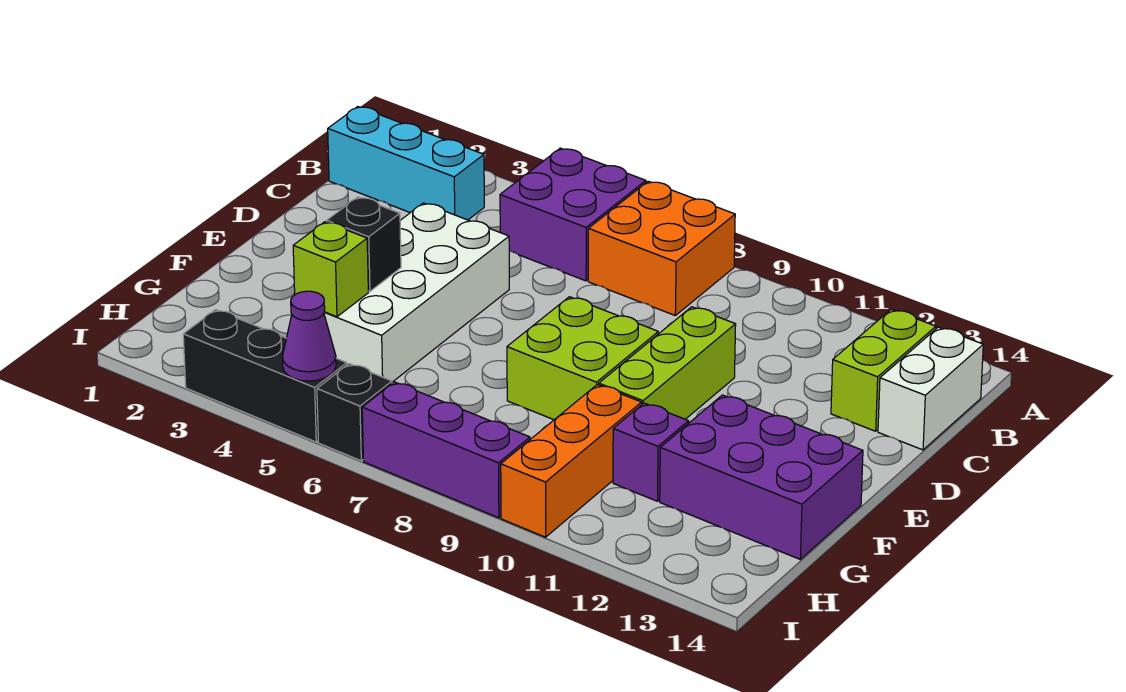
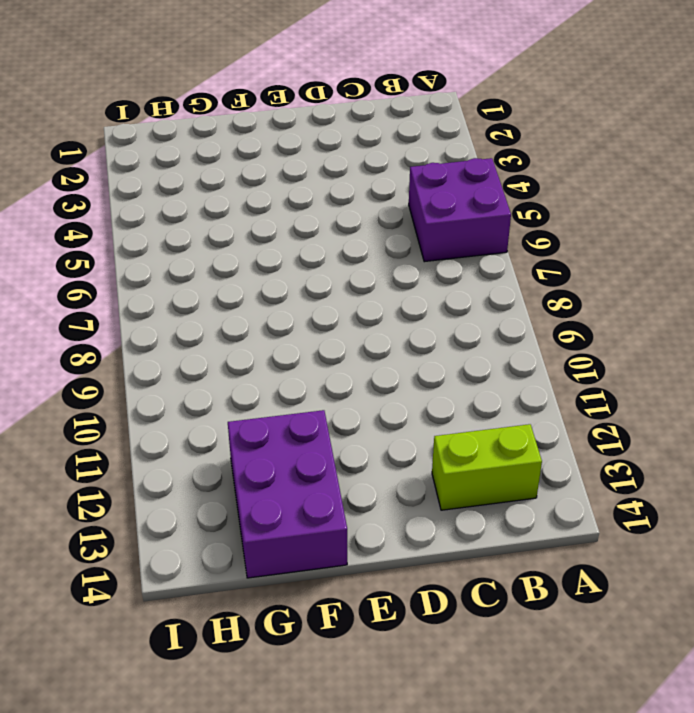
none -> orange brick A7:B8 level 1
none -> cyan brick B1:B3 level 1
none -> white brick B14:C14 level 1

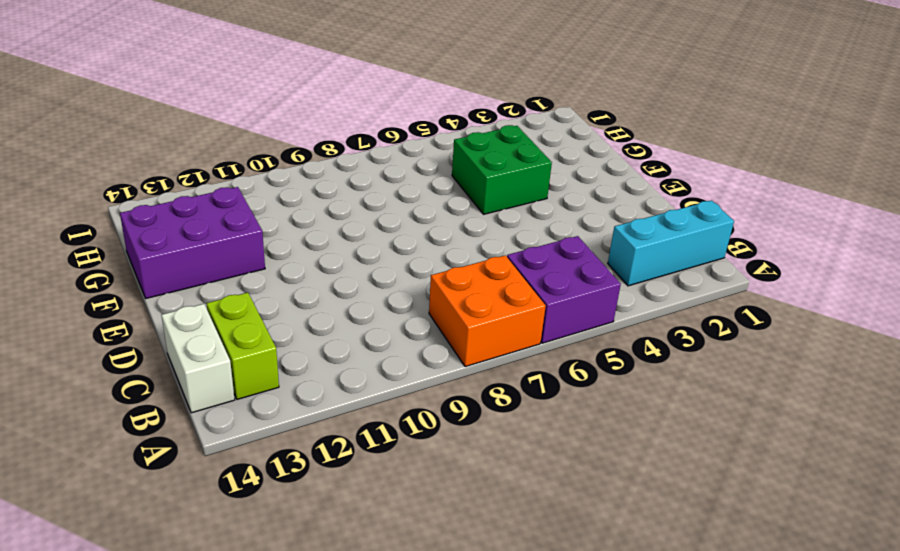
green brick F4:G5 level 1 -> white brick D4:G5 level 1
none -> lime brick D10:F10 level 1
none -> lime brick E8:F9 level 1
none -> orange brick G10:I10 level 1

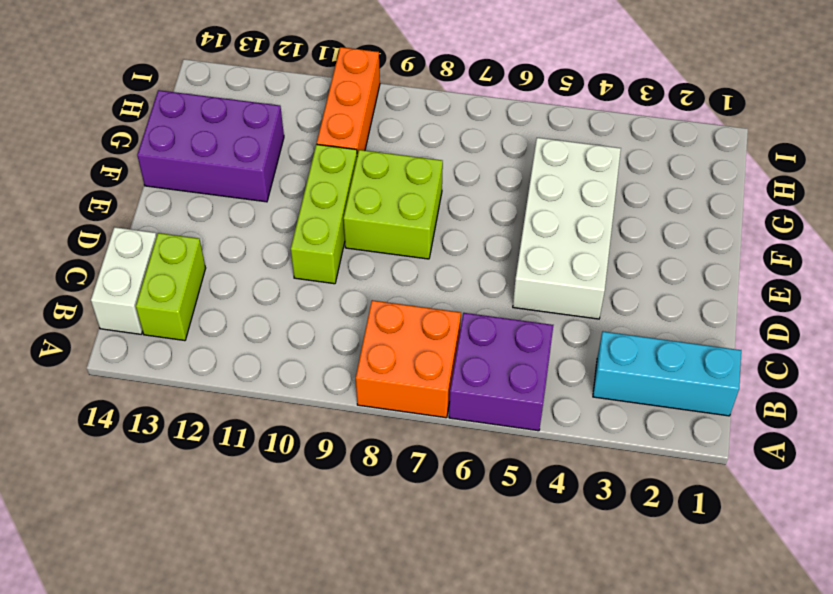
none -> purple brick G11 level 1
none -> black brick I3:I5 level 1
none -> black brick I6 level 1

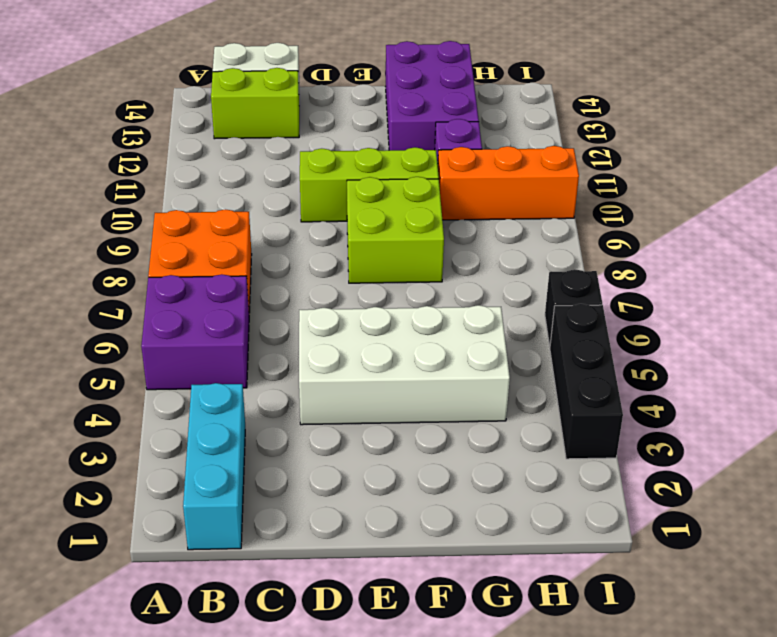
none -> purple brick I7:I9 level 1
none -> black brick F4 level 2
none -> lime brick G4 level 2

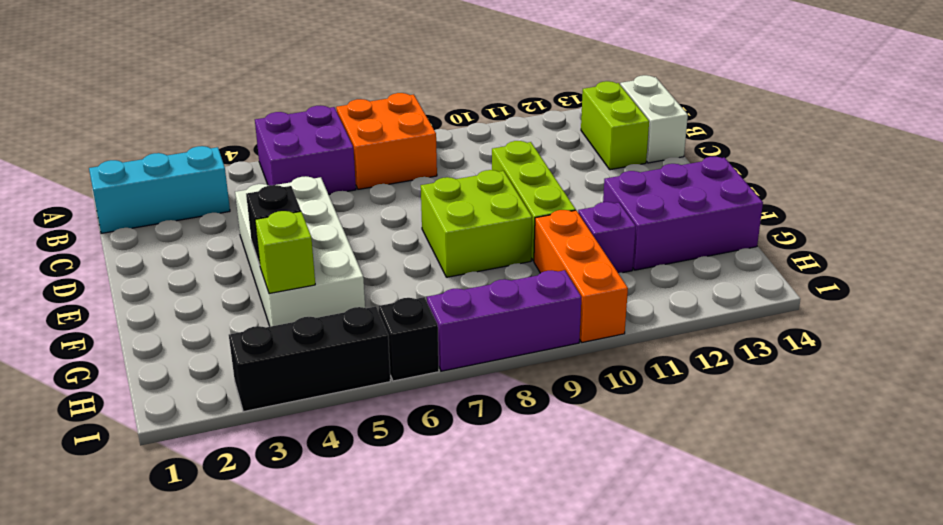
none -> purple cone I5 level 2

